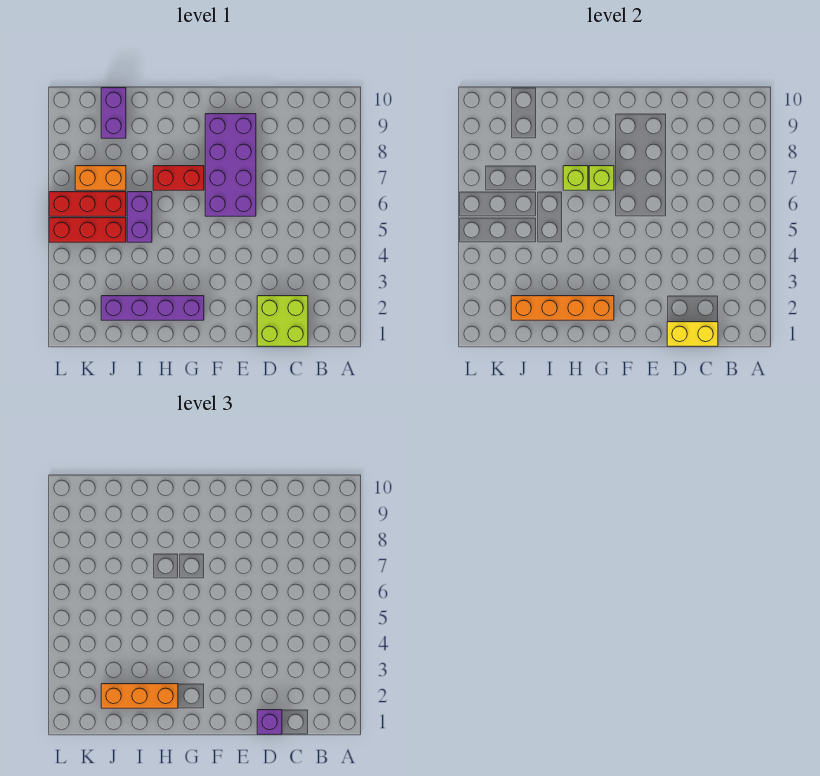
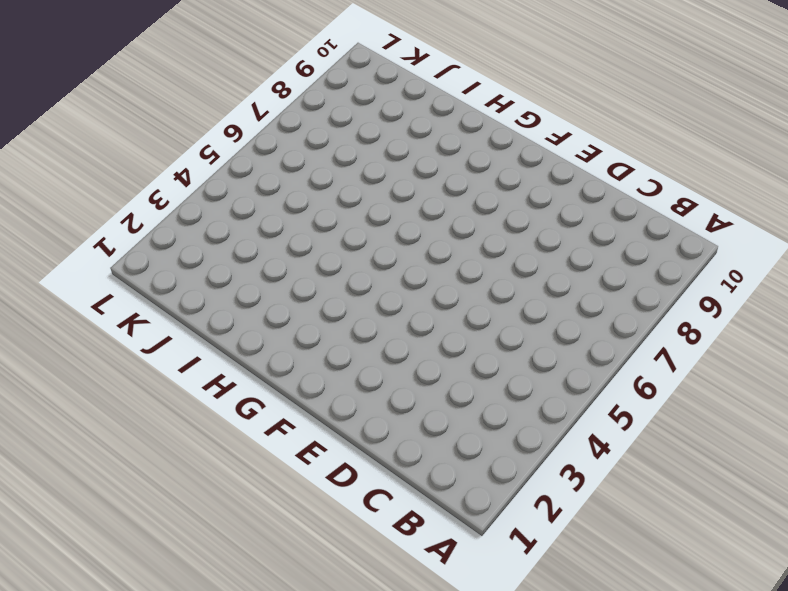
none -> lime brick C1:D2 level 1
none -> purple brick E6:F9 level 1
none -> purple brick G2:J2 level 1

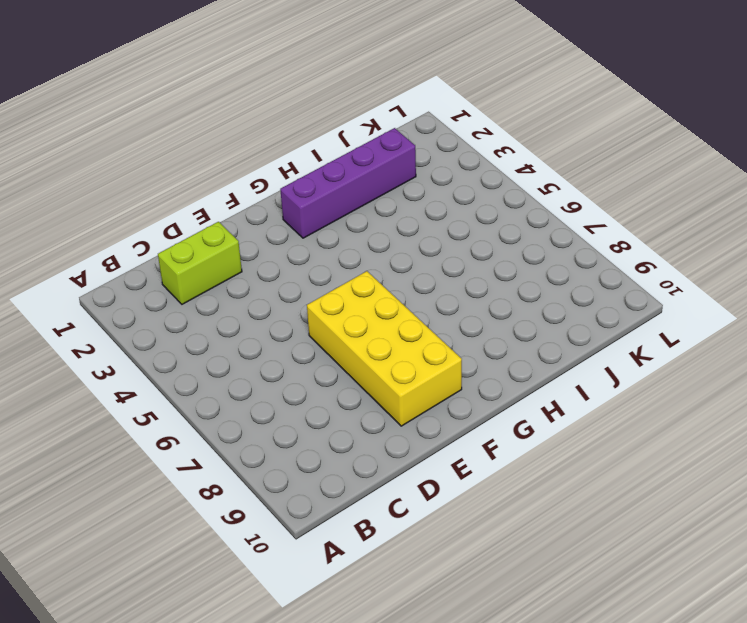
lime brick C2:D2 level 1 -> lime brick C1:D2 level 1
yellow brick E6:F9 level 1 -> purple brick E6:F9 level 1
none -> red brick G7:H7 level 1
none -> purple brick I5:I6 level 1
none -> red brick J5:L5 level 1

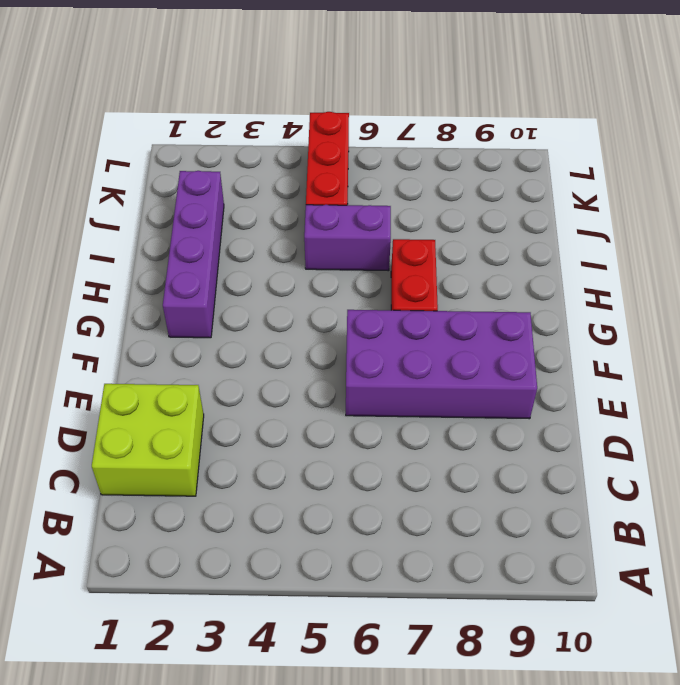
none -> red brick J6:L6 level 1
none -> orange brick J7:K7 level 1
none -> purple brick J9:J10 level 1

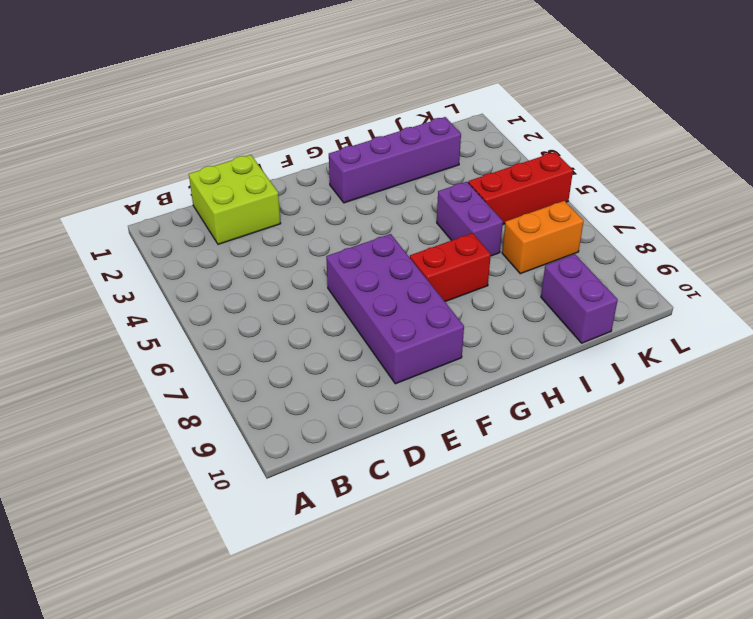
none -> red brick J6:L6 level 1
none -> yellow brick C1:D1 level 2
none -> orange brick G2:J2 level 2

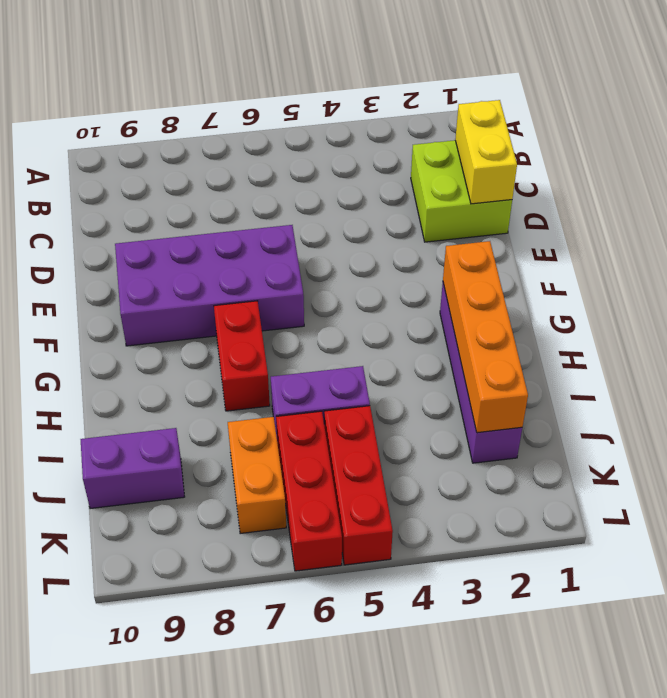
none -> lime brick G7 level 2
none -> lime brick H7 level 2
none -> purple brick D1 level 3

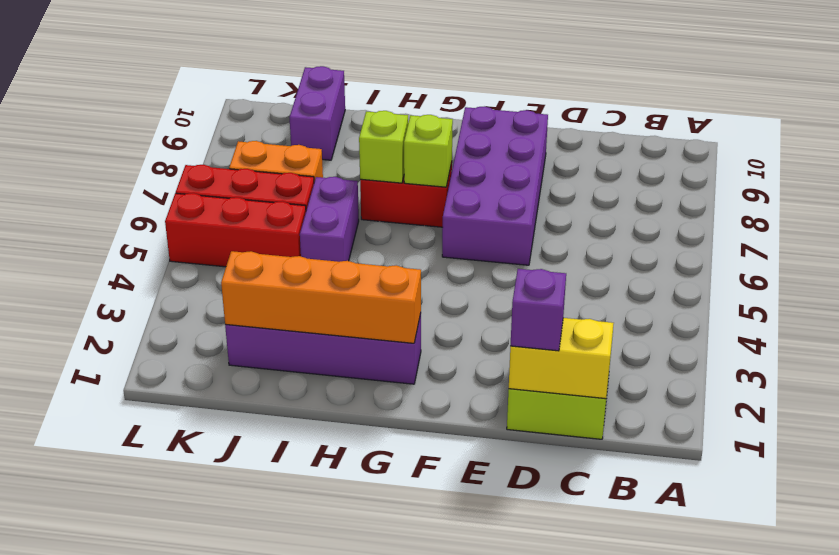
none -> orange brick H2:J2 level 3

